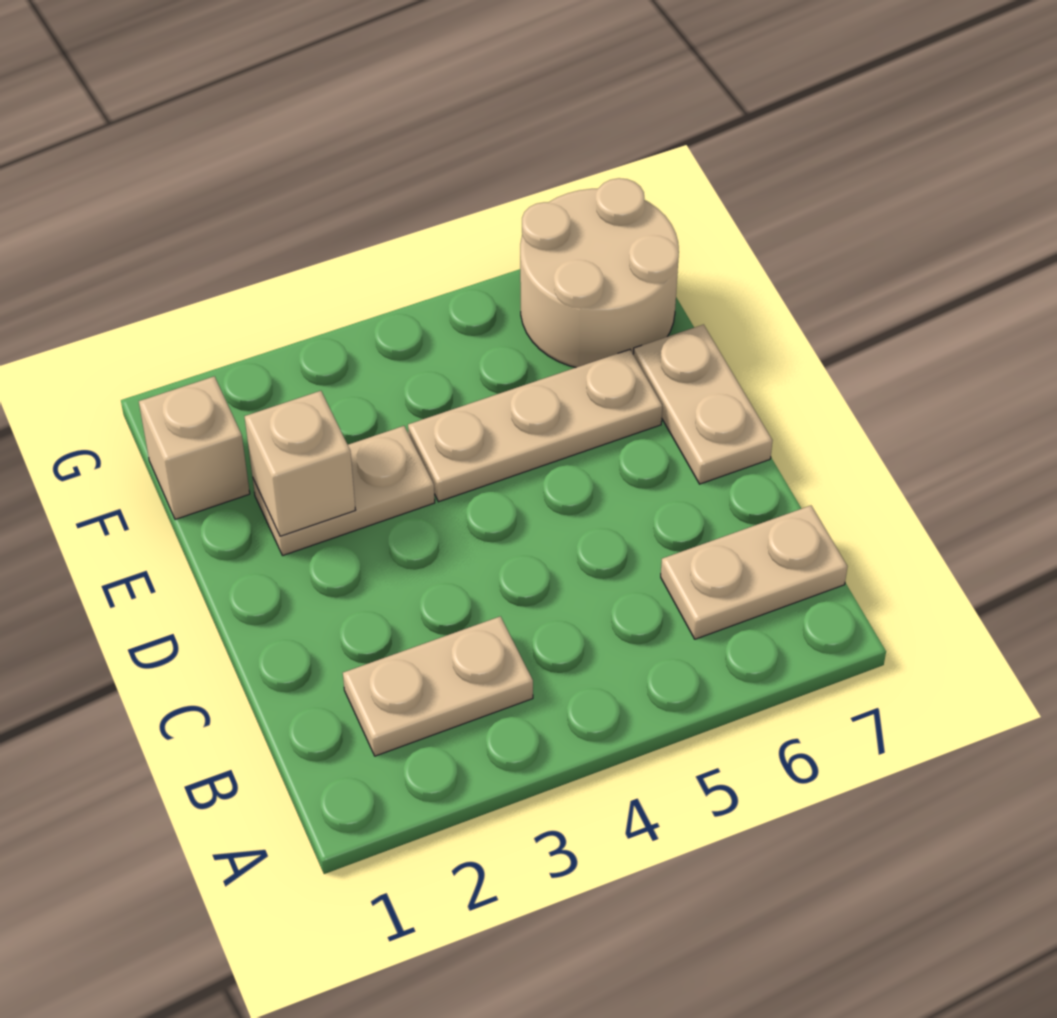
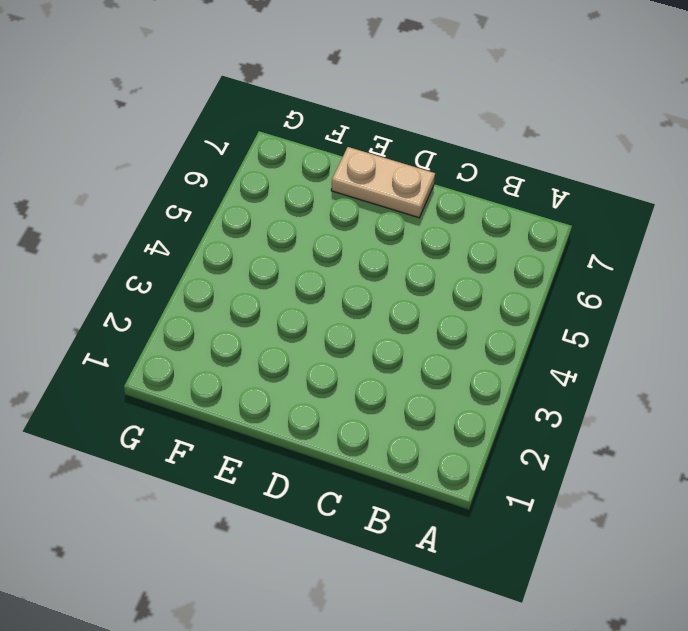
none -> tan plate B2:B3 level 1
none -> tan plate B6:B7 level 1

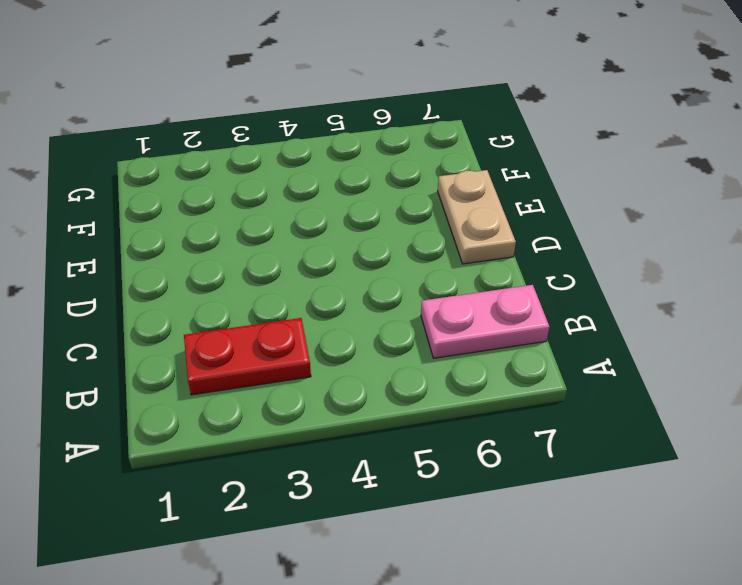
red plate B2:B3 level 1 -> tan plate B2:B3 level 1
pink plate B6:B7 level 1 -> tan plate B6:B7 level 1
none -> tan plate E2:E3 level 1
none -> tan plate E4:E6 level 1

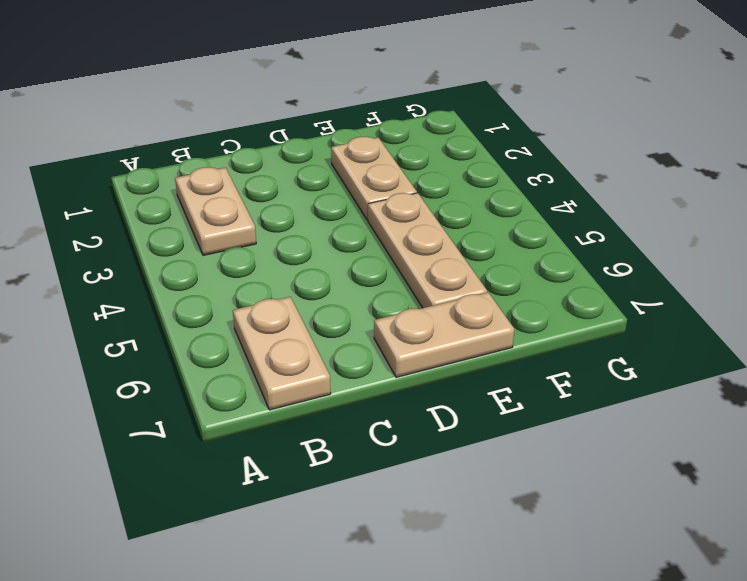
none -> tan brick F1 level 1
none -> tan round brick F6:G7 level 1

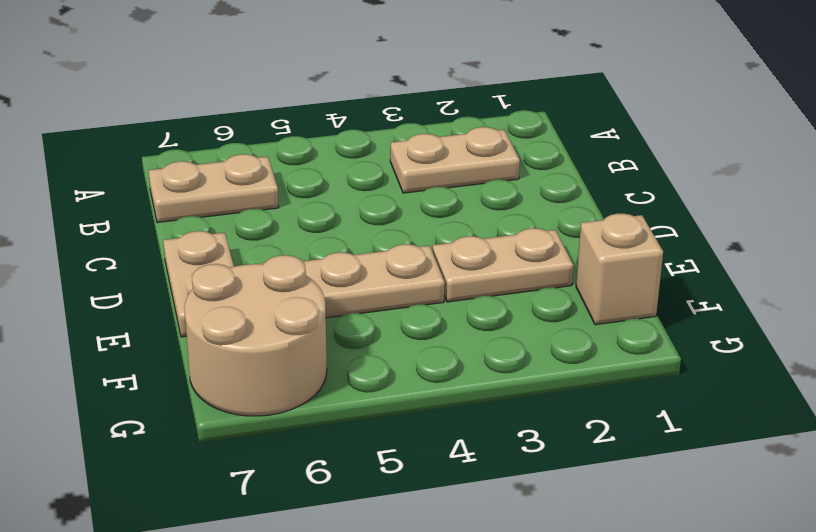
none -> tan brick E2 level 2

